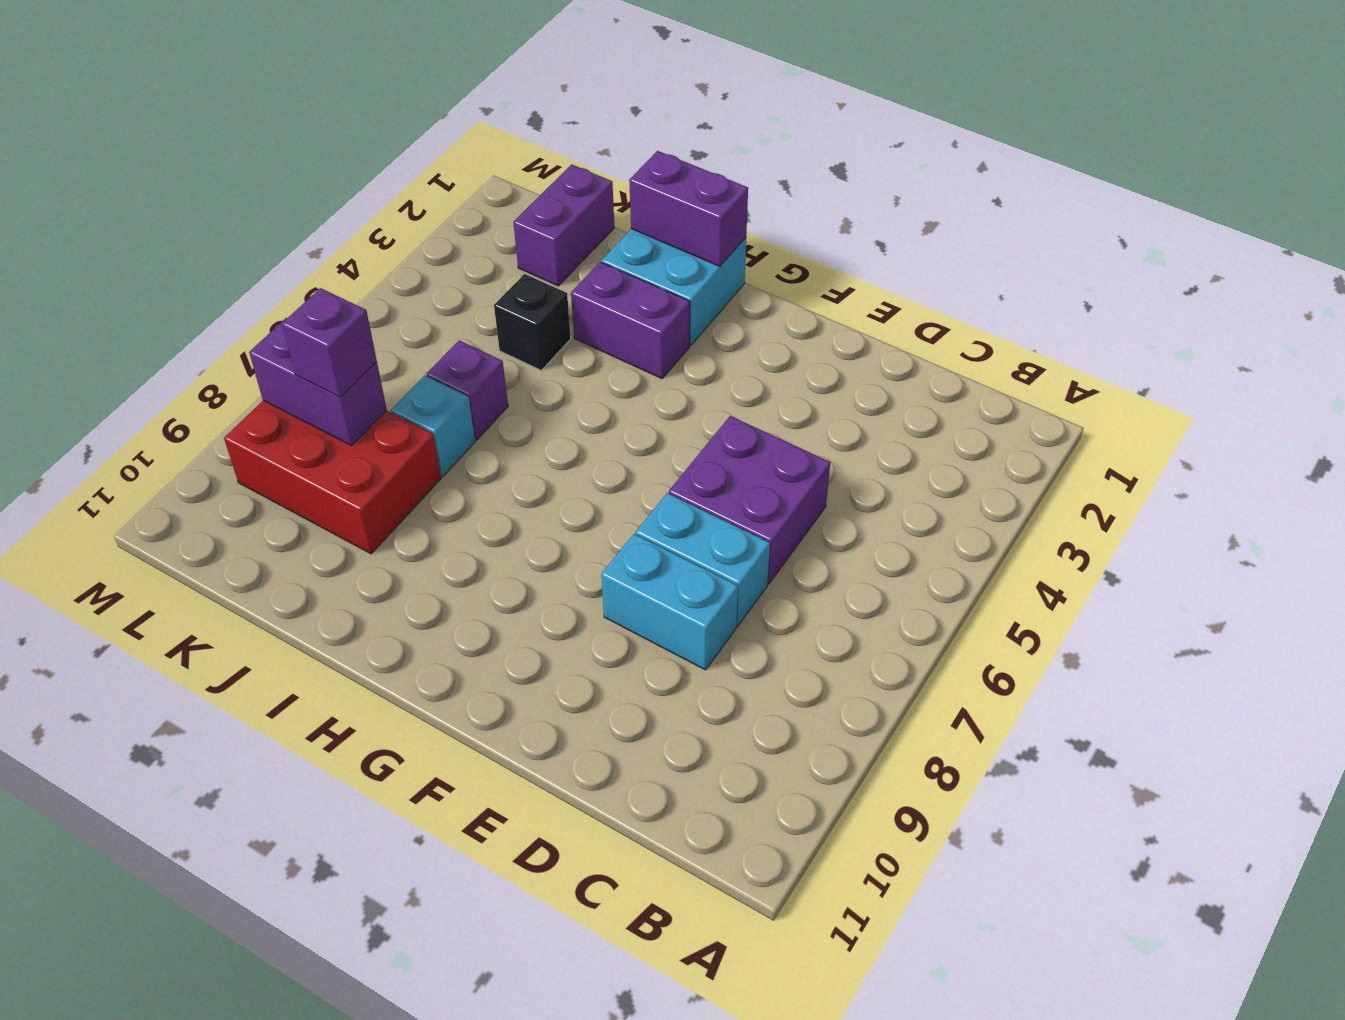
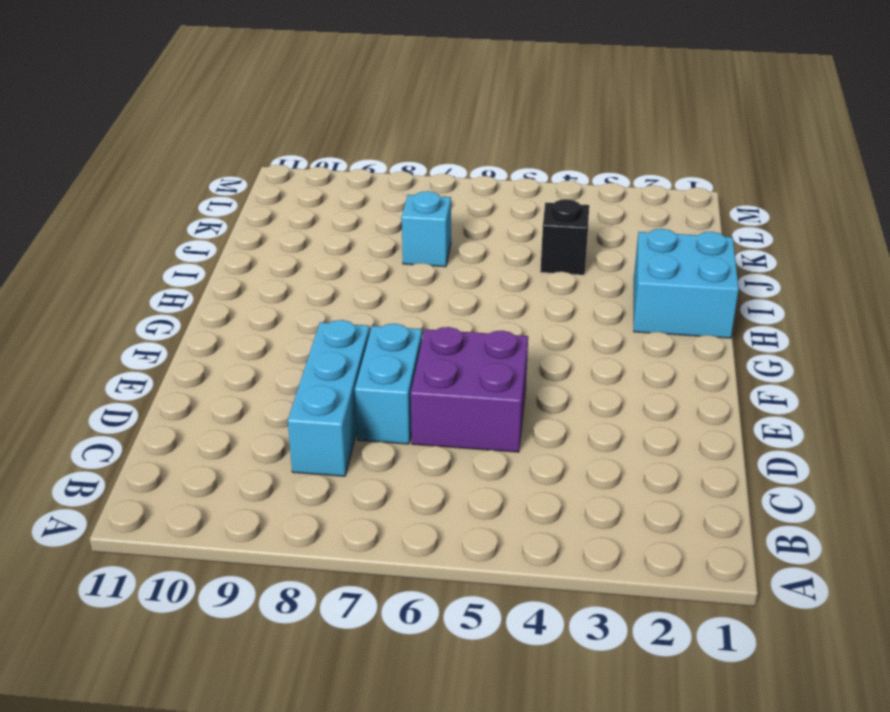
cyan brick C8:E8 level 1 -> cyan brick D8:E8 level 1
none -> purple brick H3:I3 level 1
none -> purple brick J6 level 1
none -> red brick J8:L9 level 1

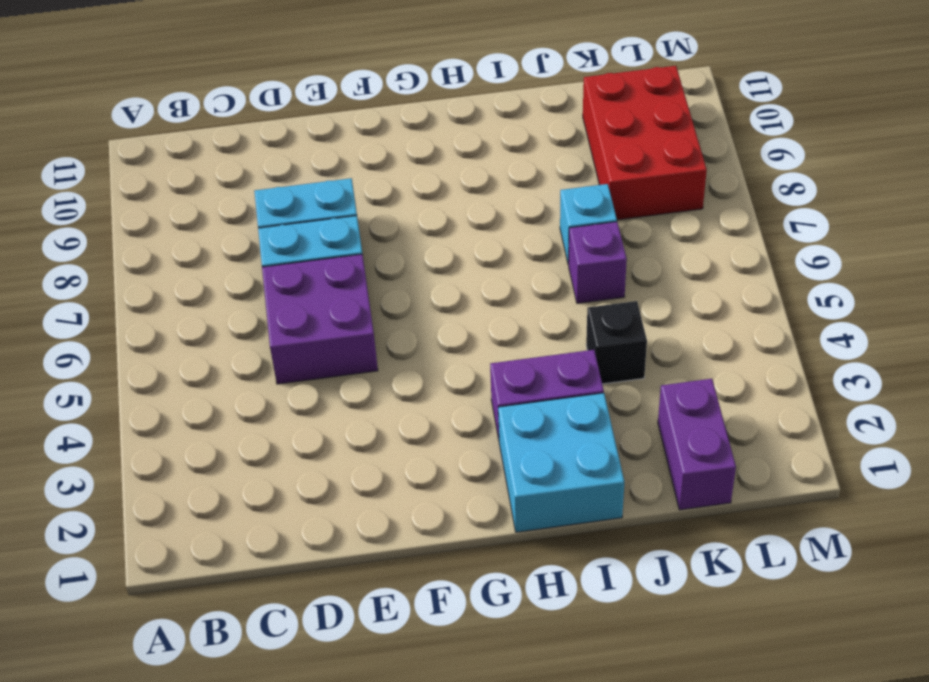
red brick K8:L10 level 1 -> red brick J8:L9 level 1
none -> purple brick H1:I1 level 2
none -> purple brick K8:L8 level 2
none -> purple brick K8 level 3

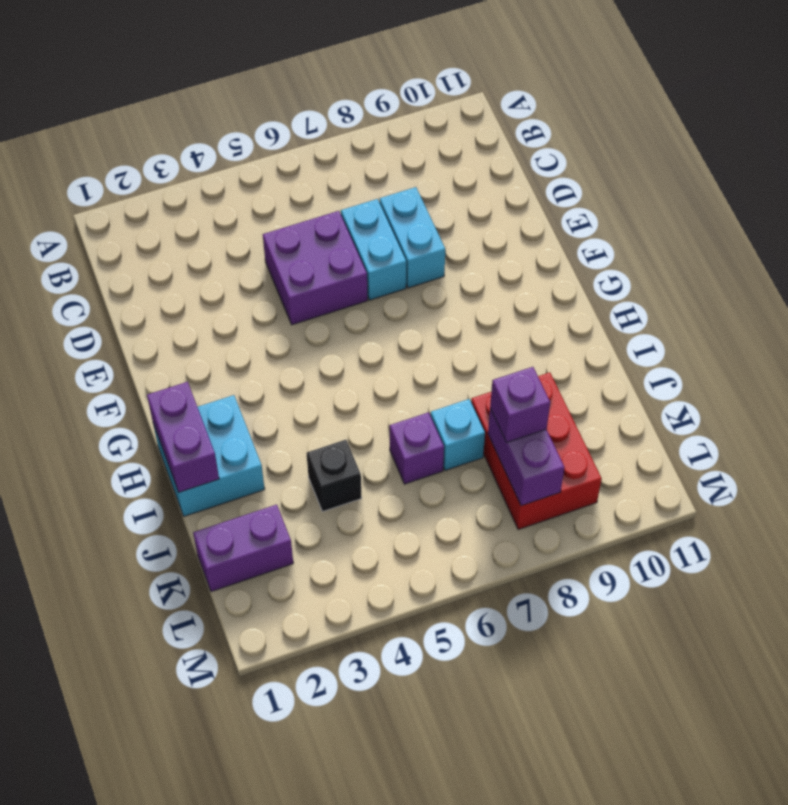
none -> purple brick H3:I3 level 1

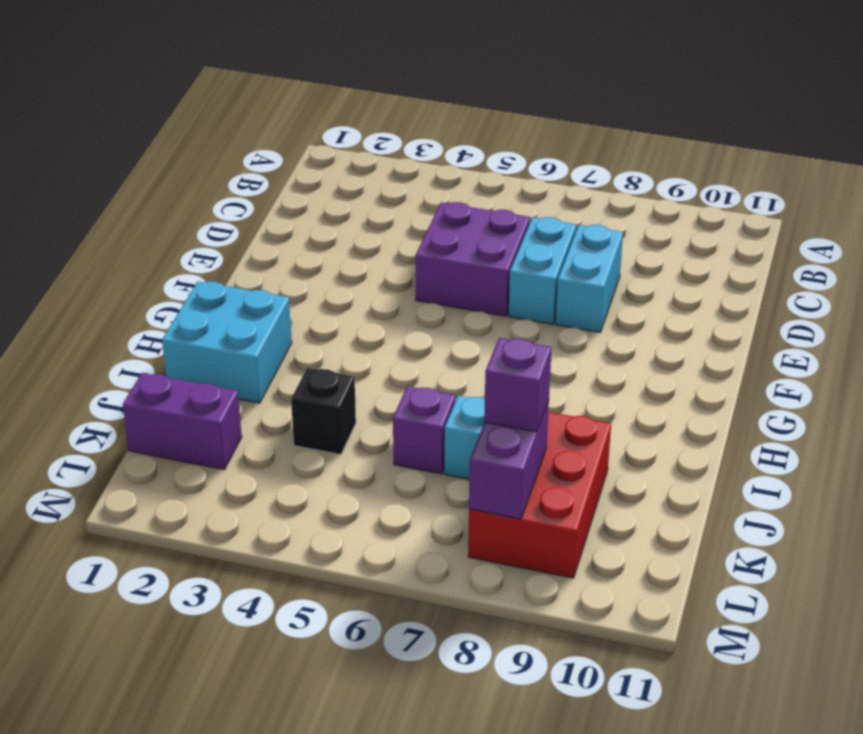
none -> purple brick H3:I3 level 1
none -> purple brick H1:I1 level 2

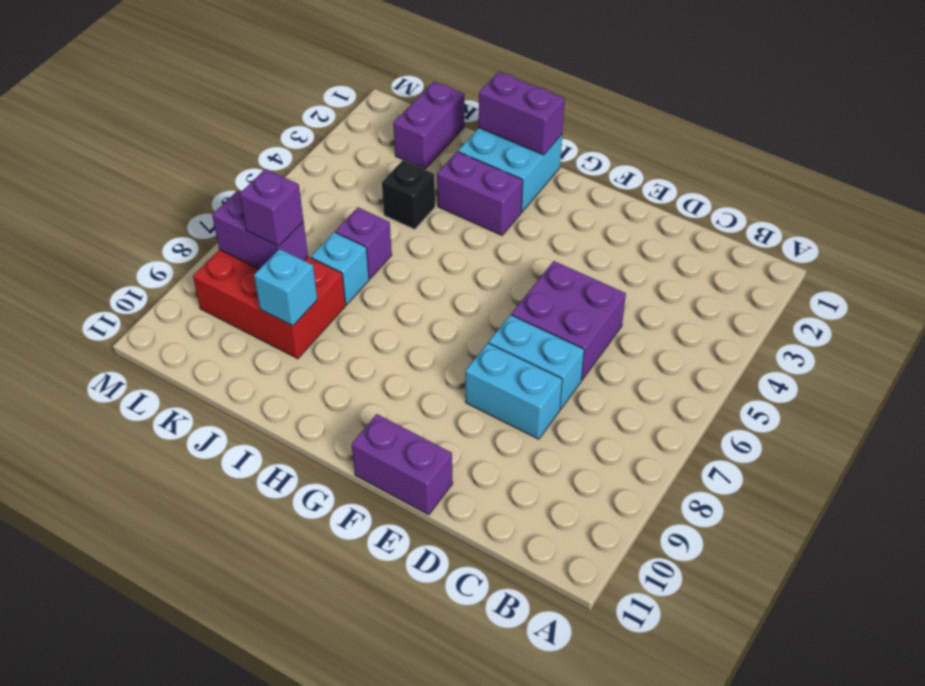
purple brick E11:F11 level 1 -> none
cyan brick J9 level 2 -> none

